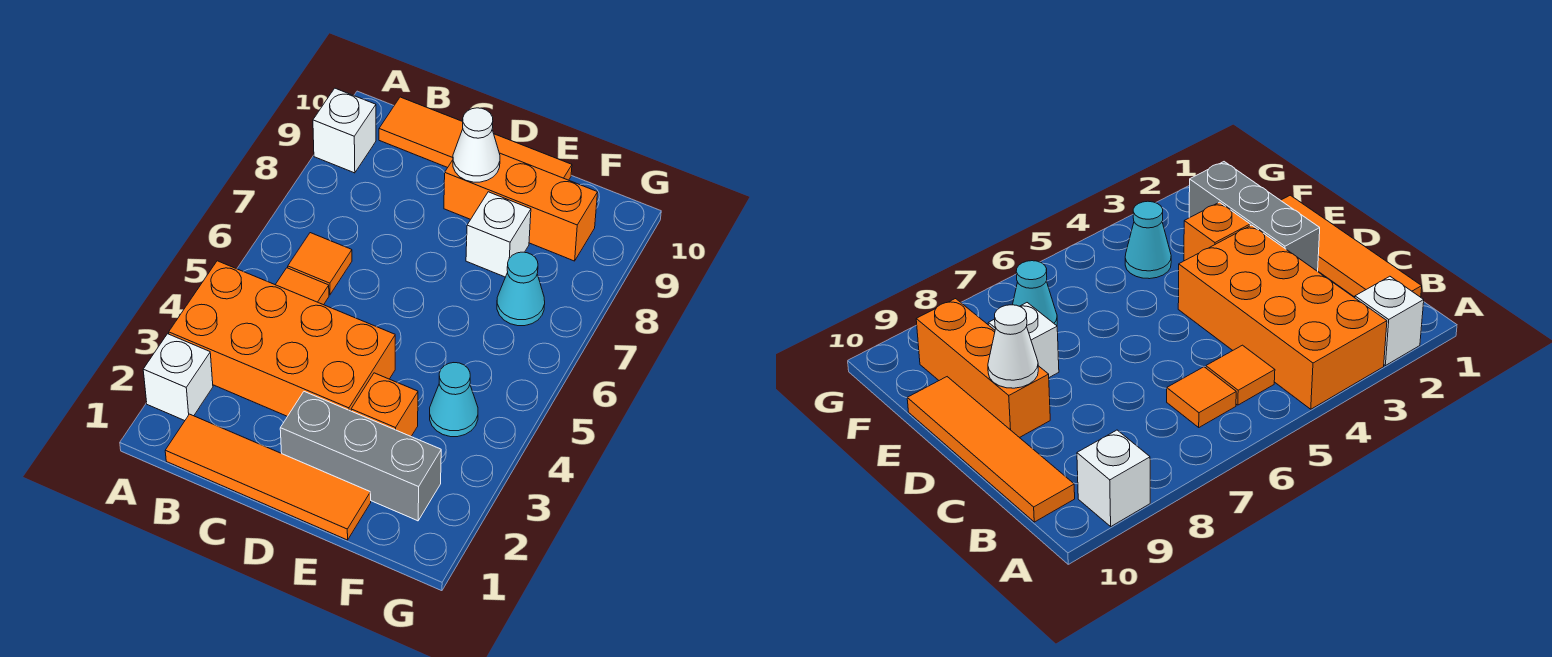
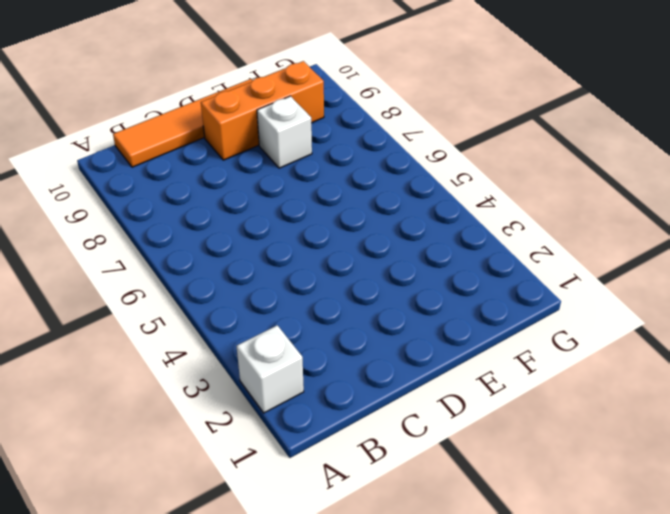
none -> orange brick A3:D4 level 1
none -> white brick A9 level 1
none -> orange tile B1:E1 level 1

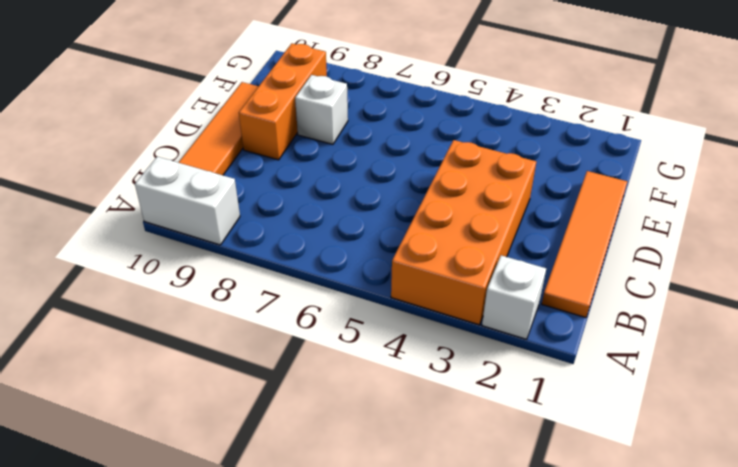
white brick A9:A10 level 1 -> white brick A9 level 1
none -> orange tile B5 level 1
none -> orange tile B6 level 1
none -> grey brick D2:F2 level 1

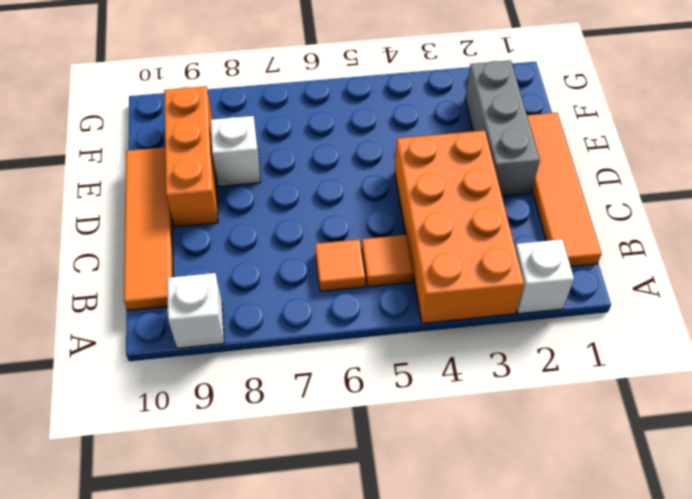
none -> orange brick E3 level 1
none -> cyan cone F4 level 1
none -> cyan cone F7 level 1

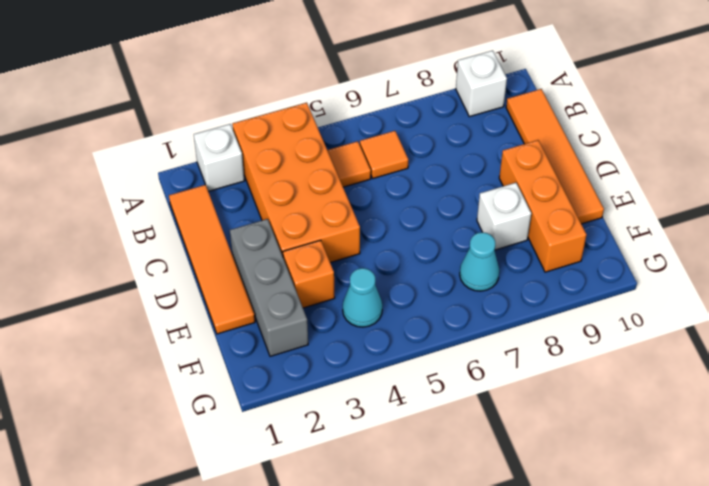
none -> white cone D9 level 2

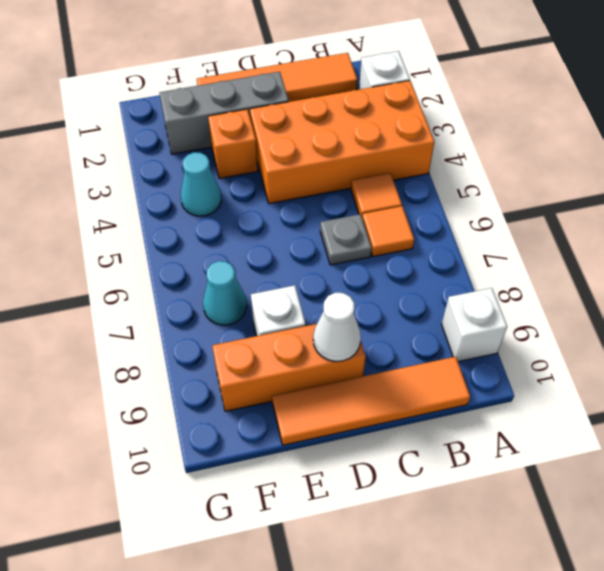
grey plate C6 level 1 -> none

